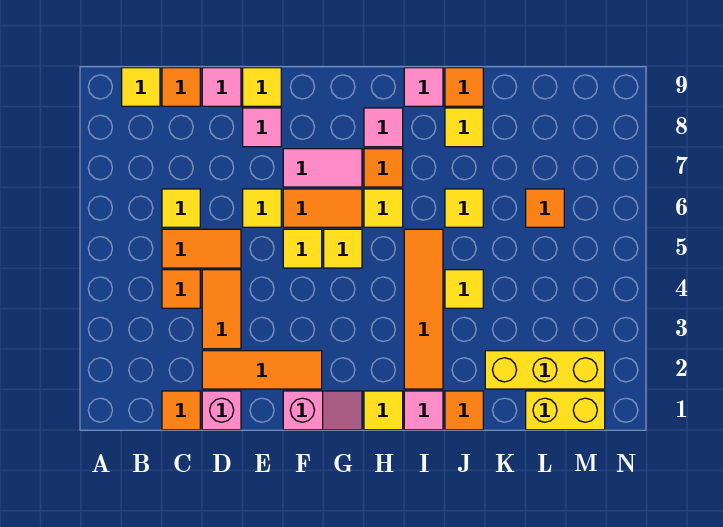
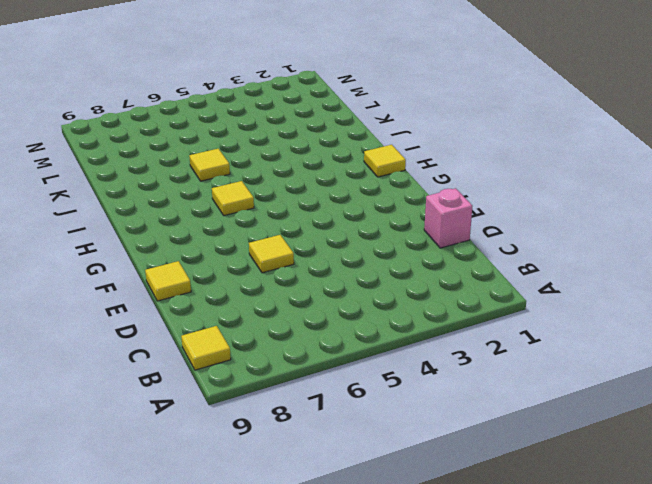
none -> orange tile C1 level 1
none -> orange tile C4 level 1
none -> orange tile C5:D5 level 1
none -> yellow tile C6 level 1

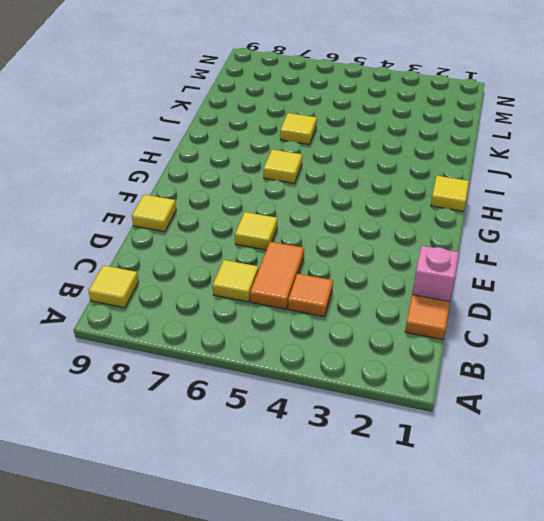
none -> orange tile C9 level 1
none -> orange tile D2:F2 level 1
none -> orange tile D3:D4 level 1
none -> pink tile D9 level 1

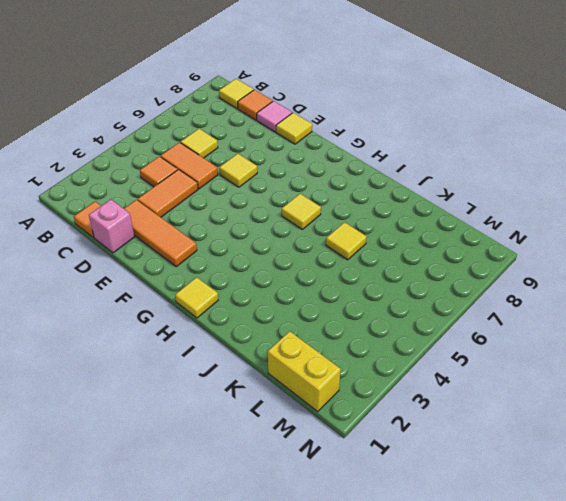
none -> pink tile E8 level 1
none -> pink slope F1:G1 level 1 top F
none -> yellow tile F5 level 1
none -> orange tile F6:G6 level 1

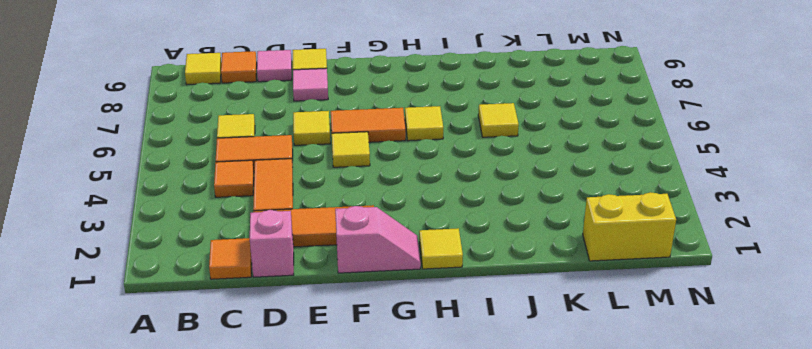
none -> pink tile F7:G7 level 1
none -> yellow tile G5 level 1
none -> orange tile H7 level 1
none -> pink tile H8 level 1

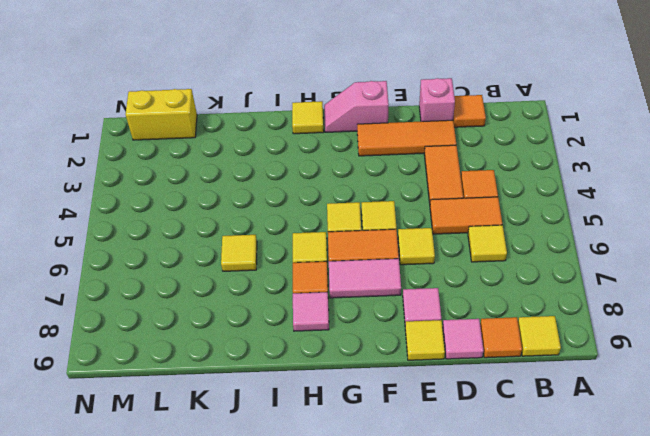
none -> pink tile I1 level 1
none -> orange tile I2:I5 level 1
none -> pink tile I9 level 1
none -> orange tile J1 level 1

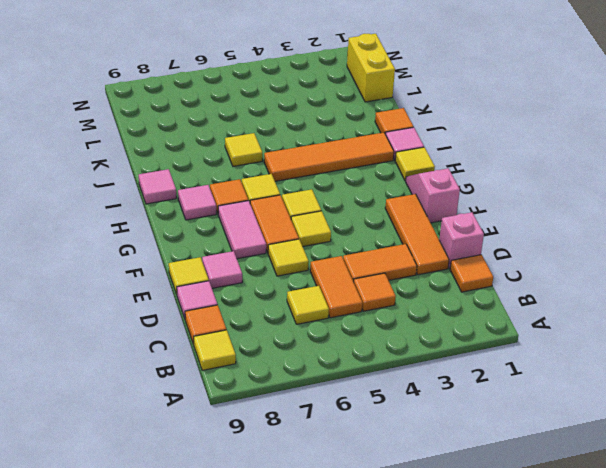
none -> yellow tile J4 level 1
none -> yellow tile J8 level 1
none -> orange tile J9 level 1
none -> yellow brick K2:M2 level 1

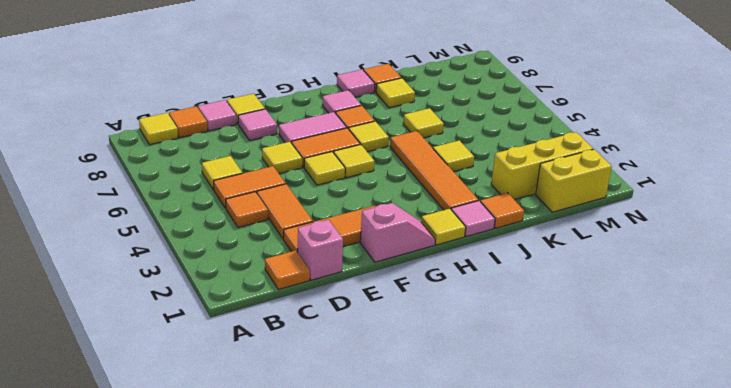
none -> orange tile L6 level 1

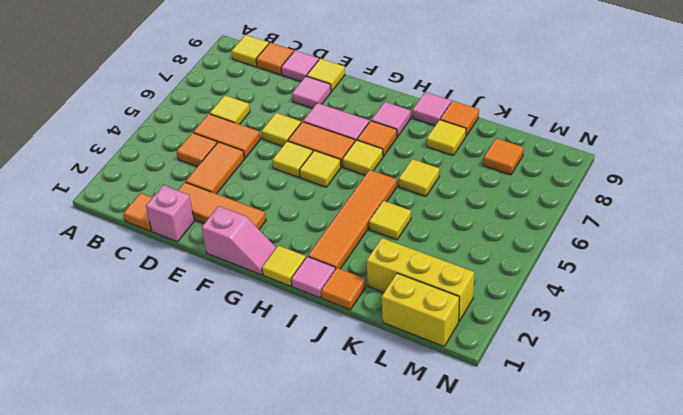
orange tile L8 level 1 -> orange tile L6 level 1

